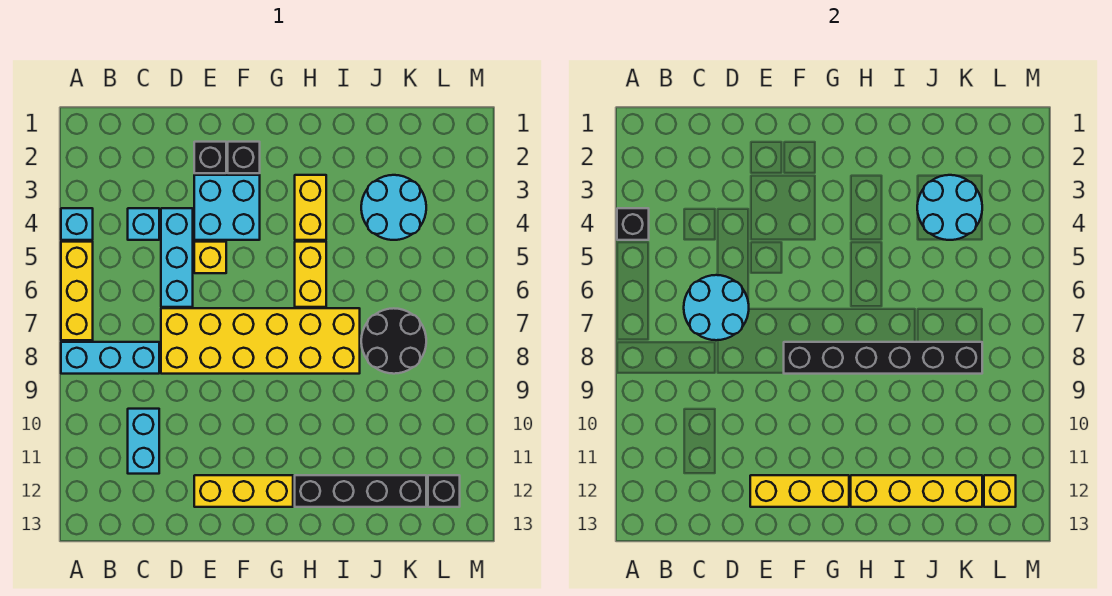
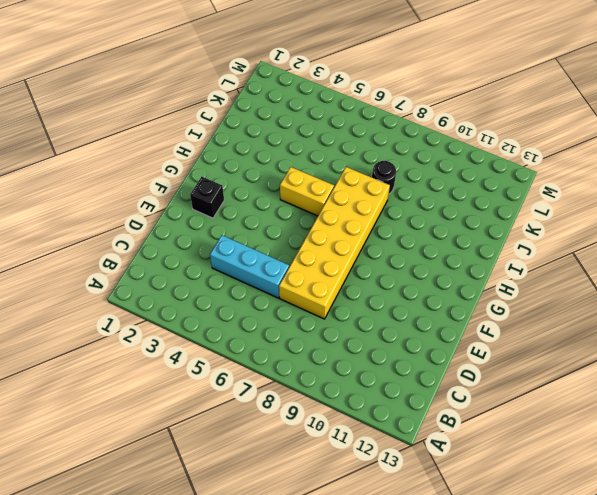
black round brick J8 level 1 -> black round brick J7:K8 level 1
none -> cyan brick A4 level 1
none -> yellow brick A5:A7 level 1
none -> cyan brick A8:C8 level 1

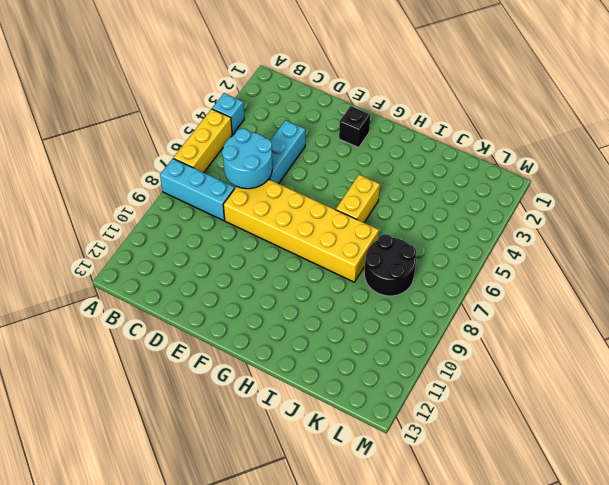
none -> cyan brick C4 level 1
none -> cyan brick C10:C11 level 1
none -> black brick E2 level 1

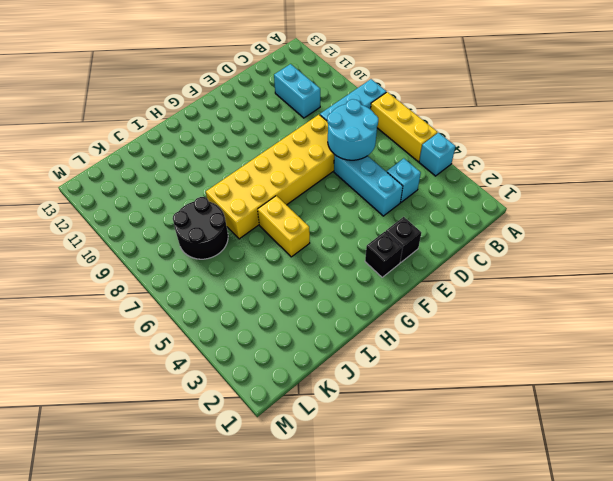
none -> cyan brick E3:F4 level 1
none -> yellow brick E5 level 1
none -> yellow brick E12:G12 level 1

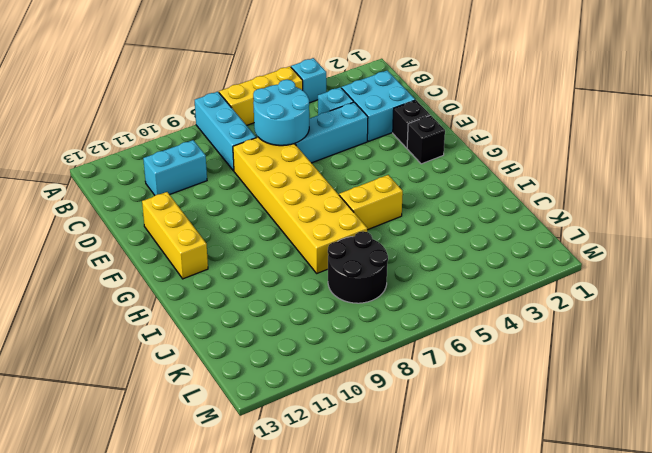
cyan brick C2:D3 level 1 -> cyan brick E3:F4 level 1
none -> yellow brick E5 level 1
none -> yellow brick H3:H4 level 1
none -> black brick H12:K12 level 1

